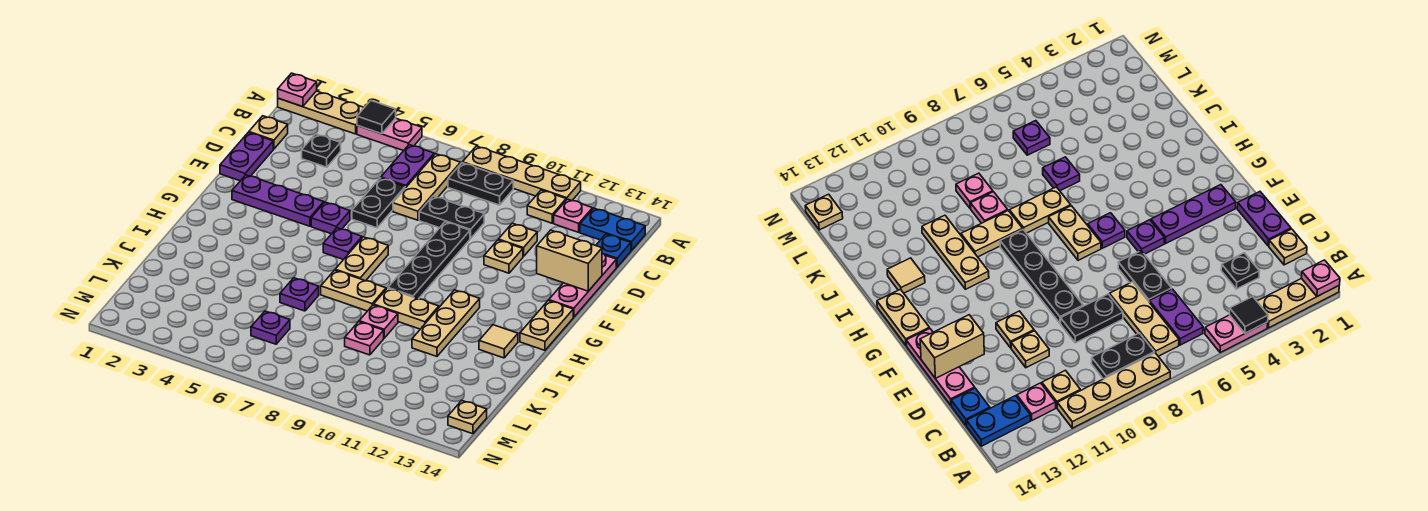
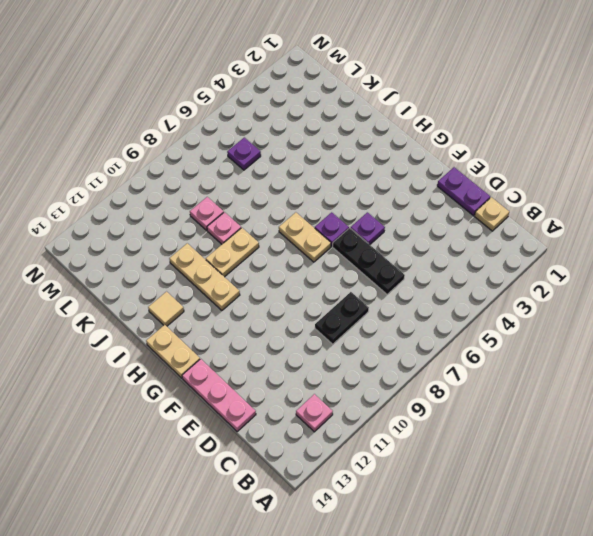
black plate D6:F6 level 1 -> black plate D6:E6 level 1
none -> tan plate A1:A3 level 1
none -> pink plate A4:A5 level 1
none -> tan plate A8:A11 level 1
none -> purple plate B6:C6 level 1

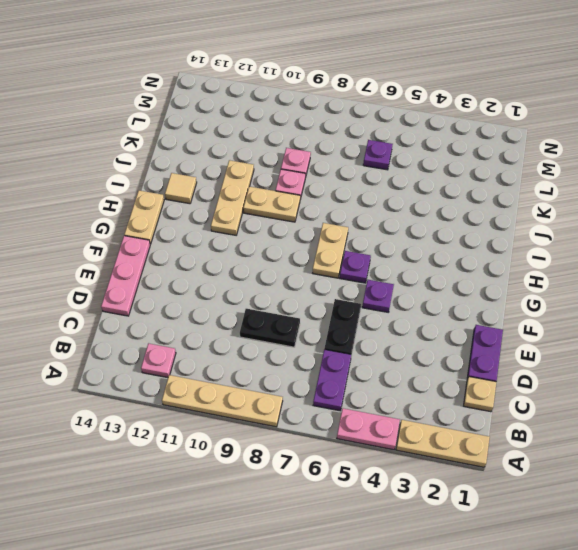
none -> tan plate B7:D7 level 1
none -> black plate B8:B9 level 1
none -> tan plate B11 level 1
none -> blue plate B13:B14 level 1

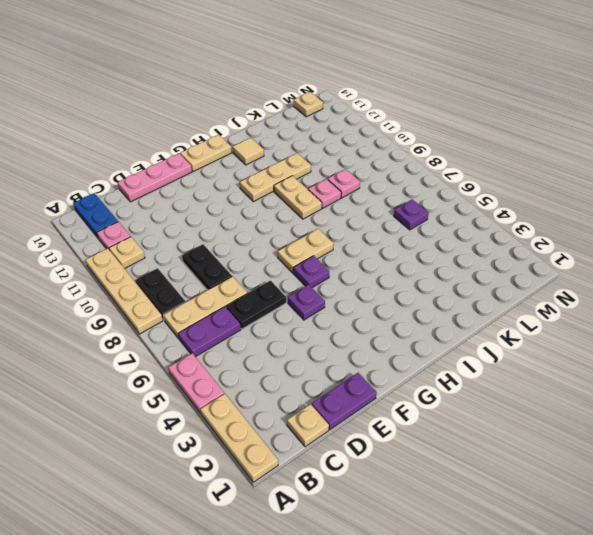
none -> black plate C3 level 1
none -> blue plate C14 level 1
none -> tan plate D11 level 1
none -> black plate E9:H9 level 1

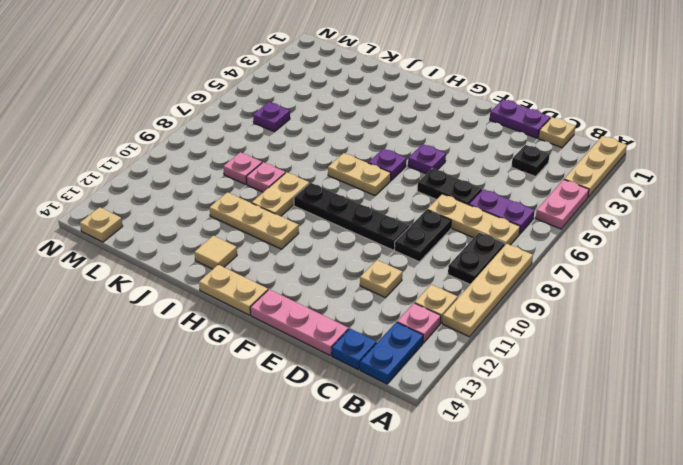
none -> tan plate E11 level 1
none -> purple plate F2:F4 level 1
none -> tan plate I7:I8 level 1
none -> purple plate J6 level 1

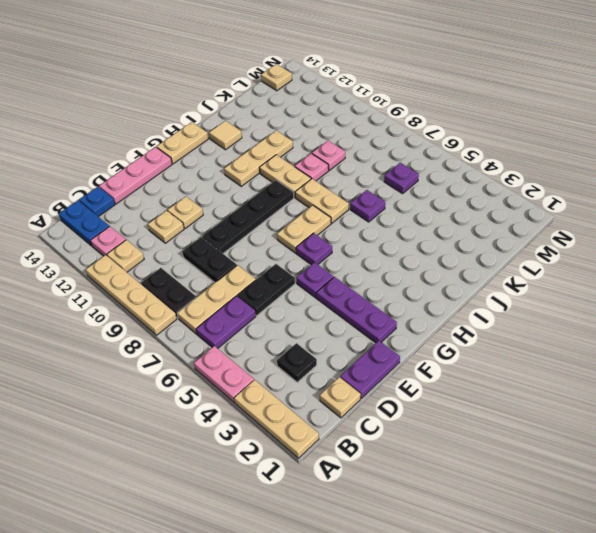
none -> pink plate A1 level 2
none -> black tile A4 level 2
none -> tan brick E13:E14 level 2

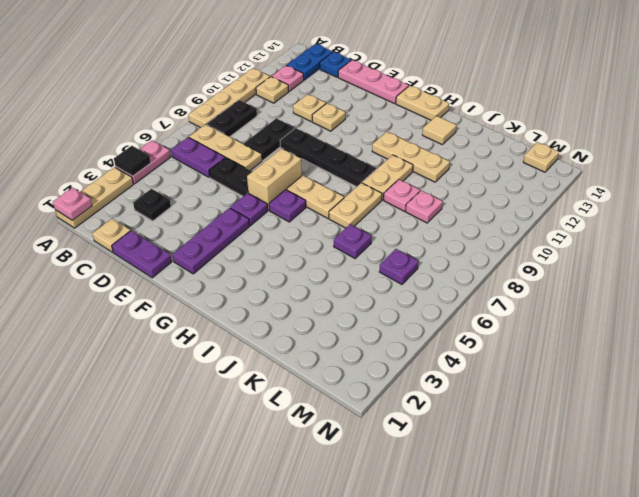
tan brick F6:F7 level 1 -> tan brick E13:E14 level 2

